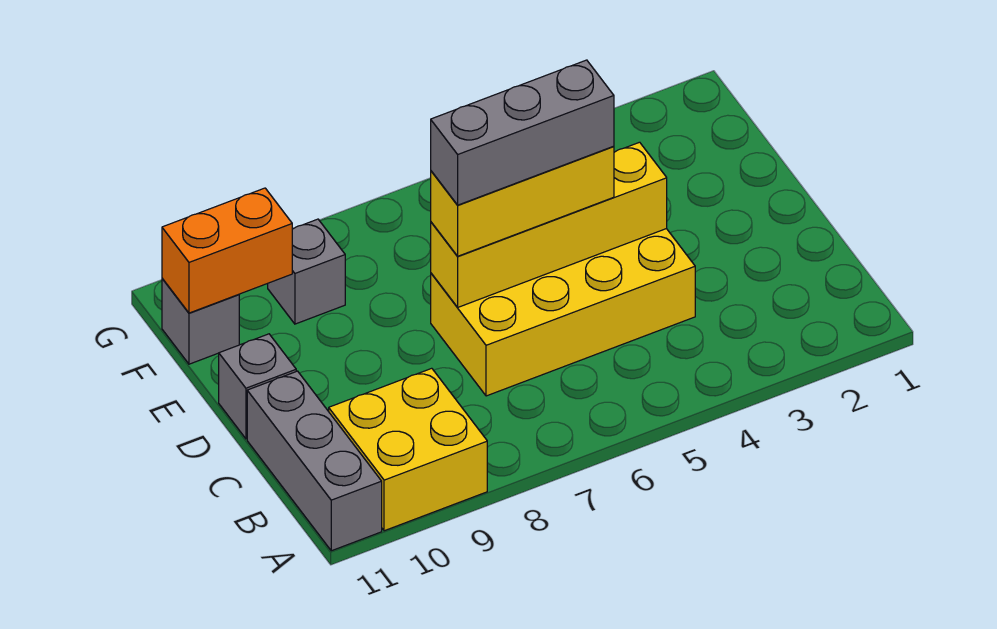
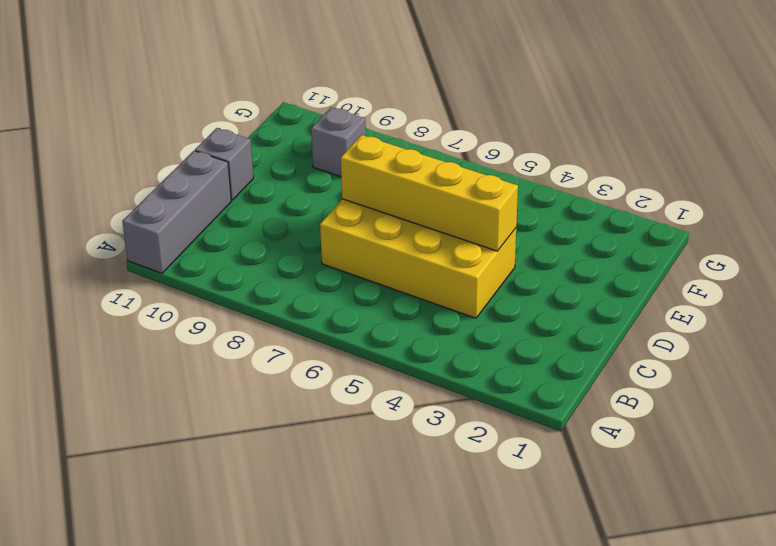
none -> yellow brick A9:B10 level 1
none -> grey brick F11 level 1

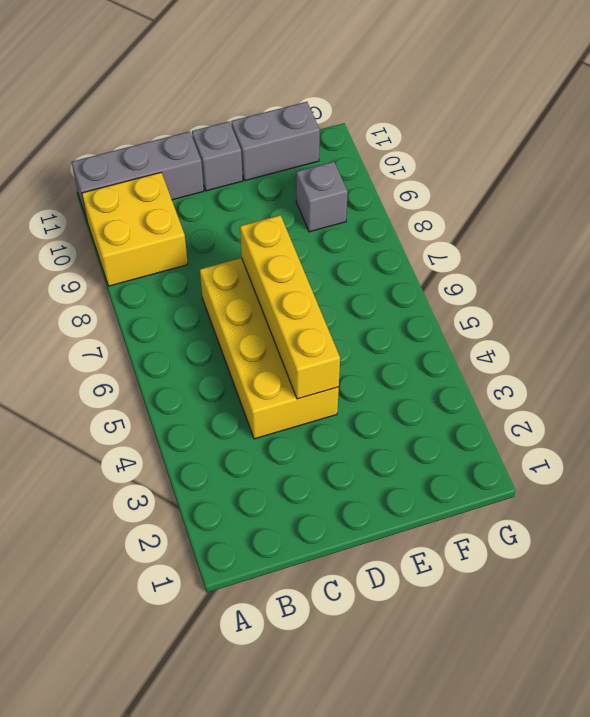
grey brick E11:F11 level 1 -> grey brick F11 level 1
none -> orange brick F10:F11 level 2
none -> yellow brick D5:D7 level 3

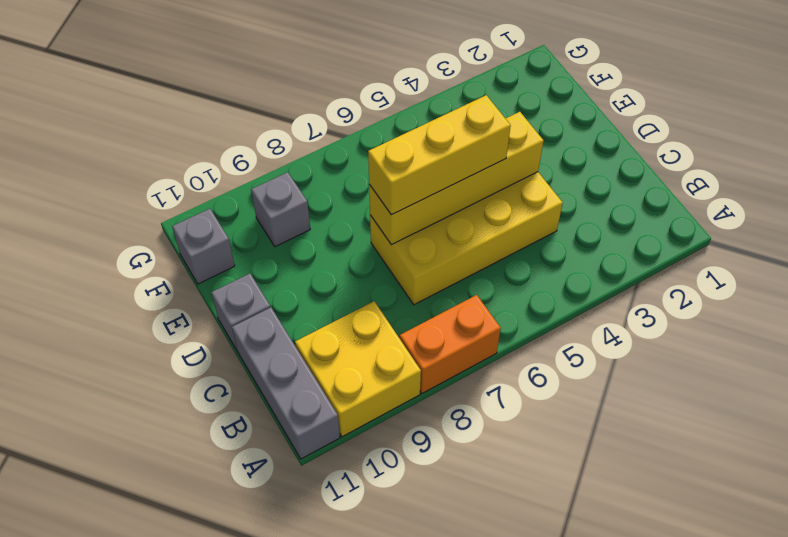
orange brick A7:A8 level 1 -> orange brick F10:F11 level 2
none -> grey brick D5:D7 level 4

